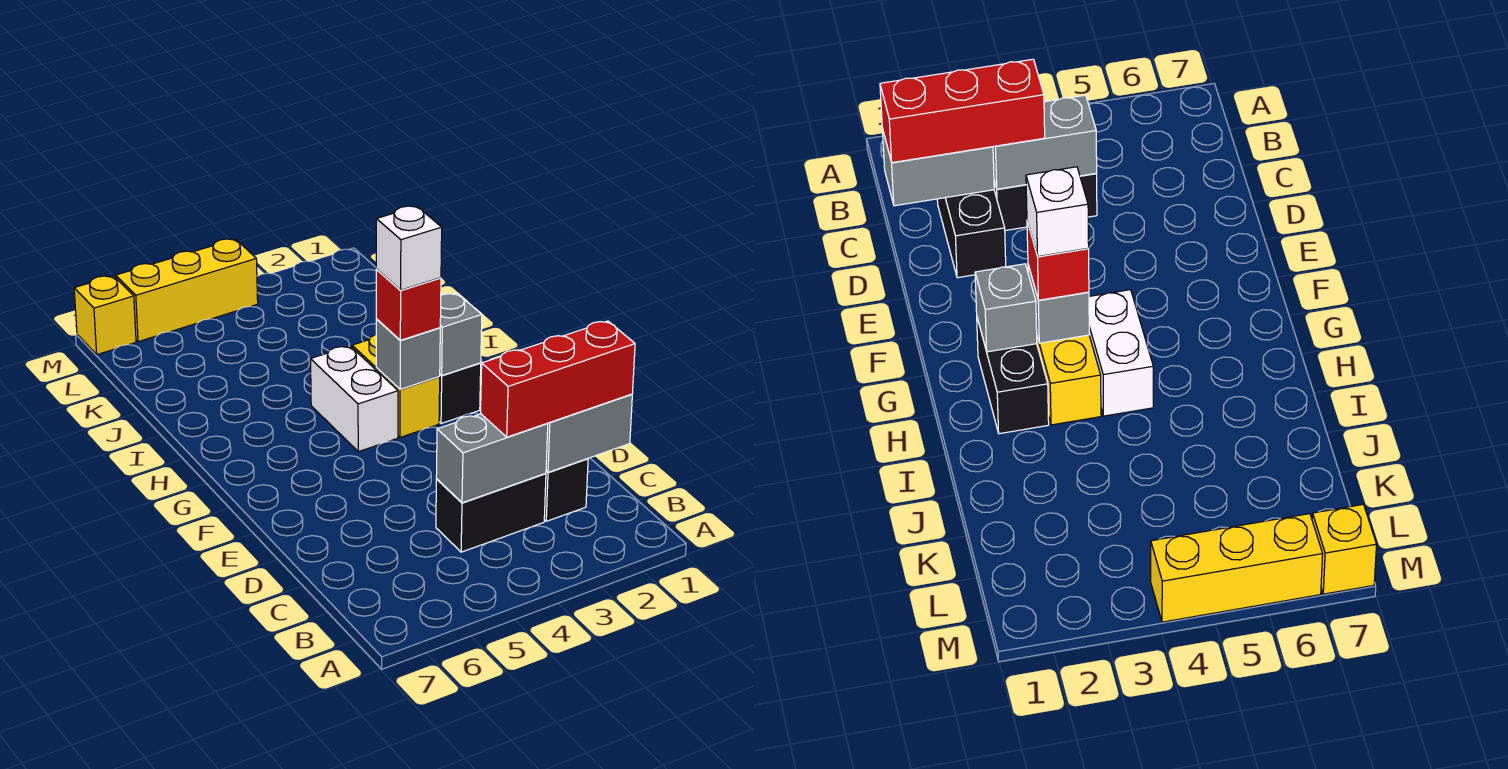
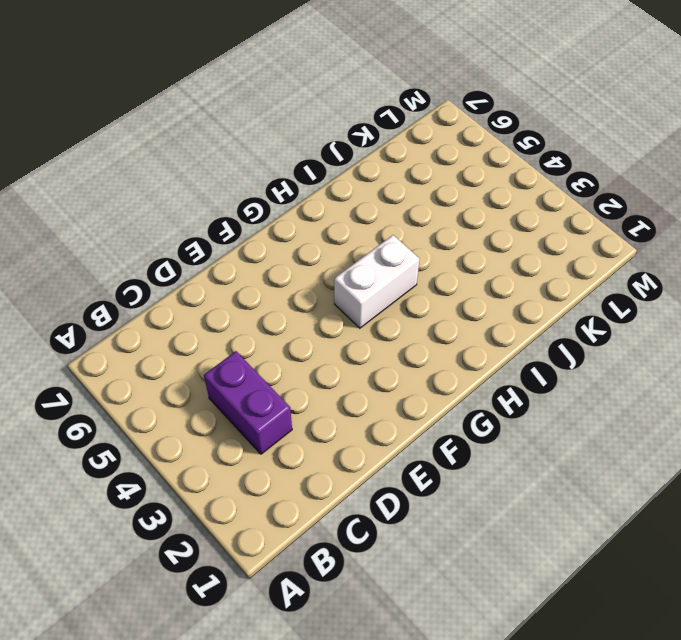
purple brick C3:C4 level 1 -> black brick C3:C4 level 1
none -> black brick C2:D2 level 1
none -> black brick G2:H2 level 1
none -> yellow brick G3:H3 level 1

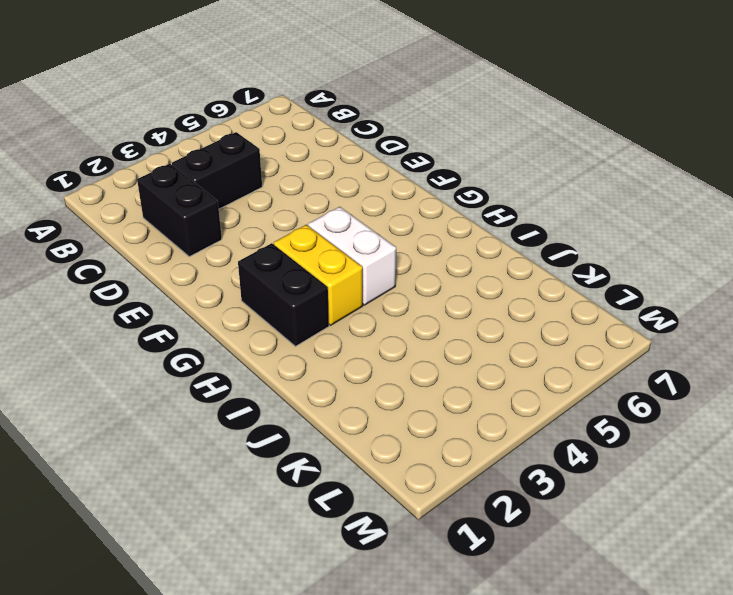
none -> yellow brick M4:M6 level 1
none -> yellow brick M7 level 1
none -> grey brick C1:C2 level 2

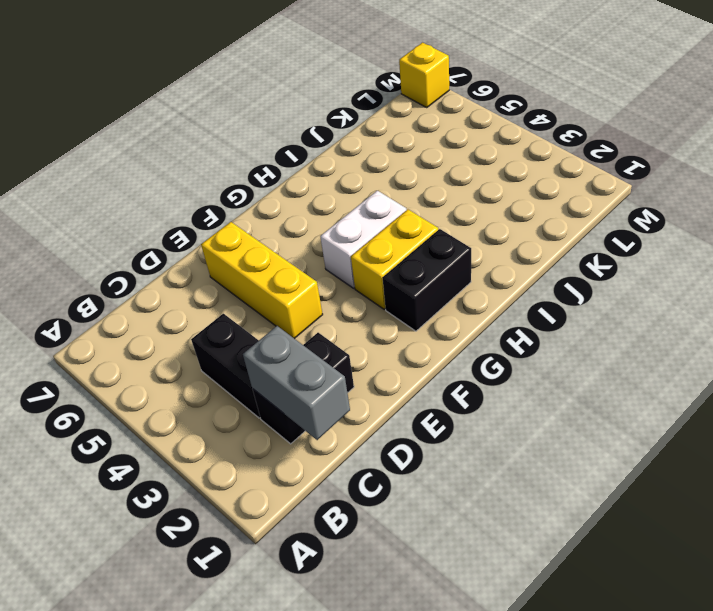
yellow brick E4:E6 level 1 -> yellow brick M4:M6 level 1
none -> grey brick C3:C4 level 2
none -> grey brick G2 level 2
none -> grey brick G3 level 2

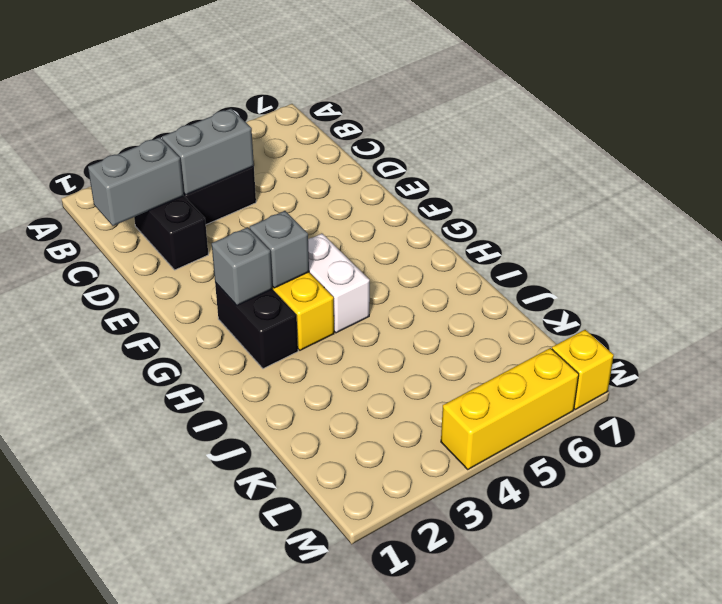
none -> red brick C1:C3 level 3
none -> red brick G3 level 3
none -> white brick G3 level 4

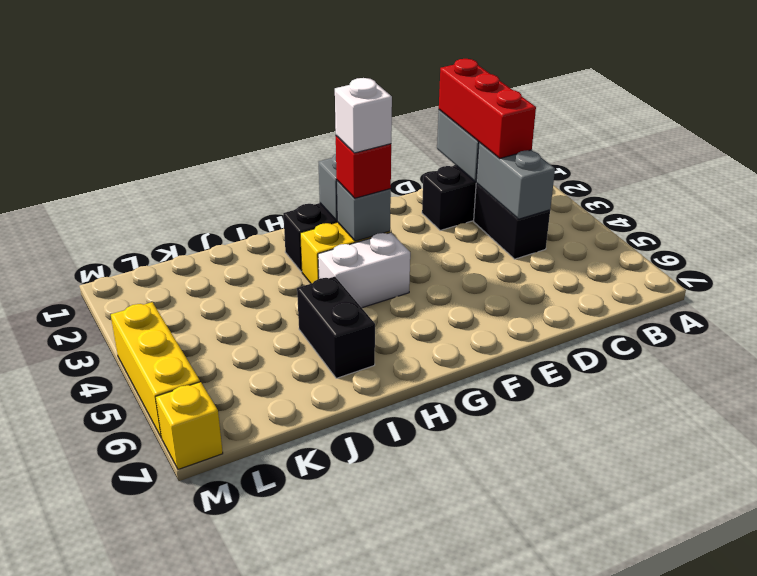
black brick I5:I6 level 1 -> none

